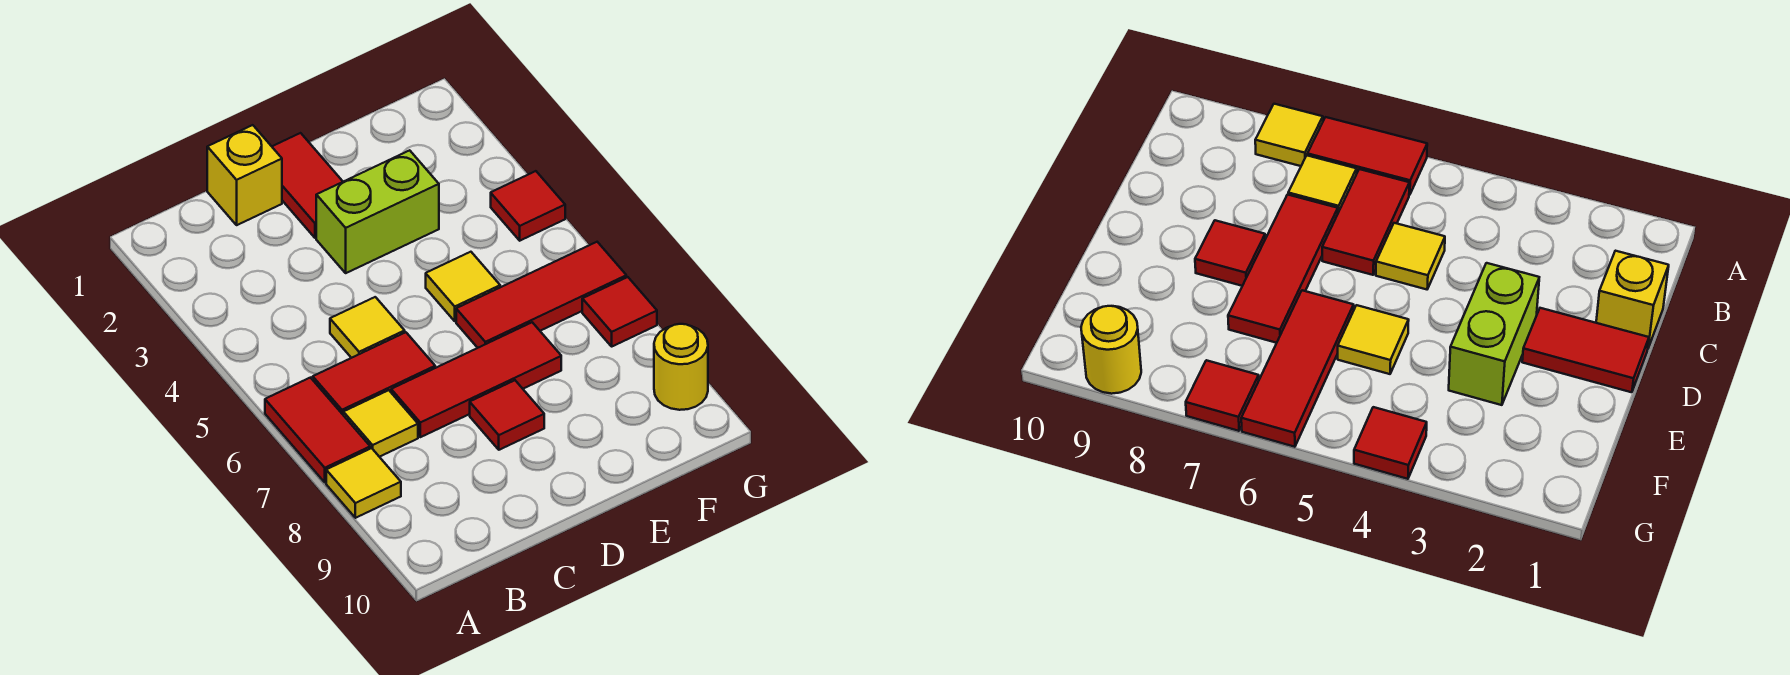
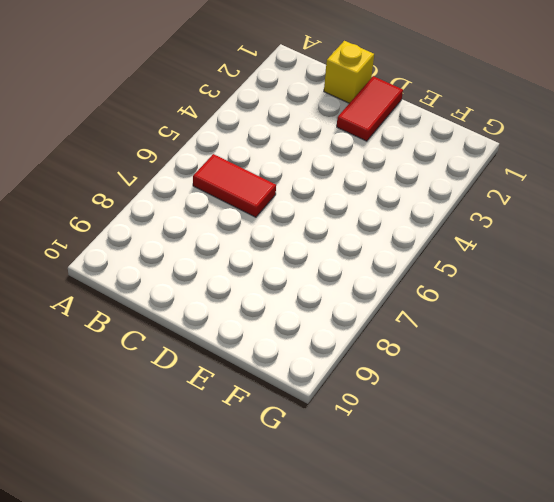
none -> red tile A6:A7 level 1
none -> yellow tile A8 level 1
none -> yellow tile B7 level 1

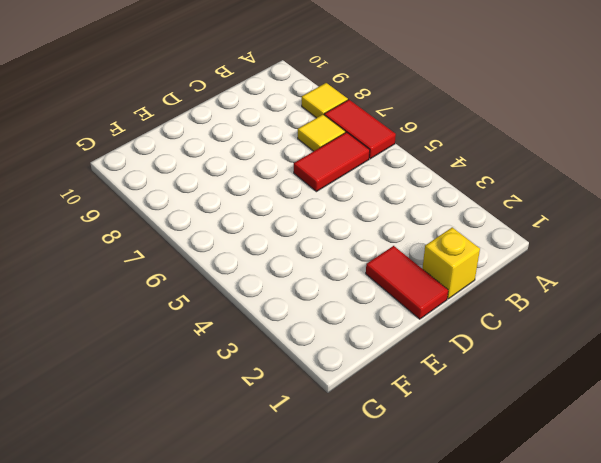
none -> yellow tile C5 level 1
none -> red tile C7:E7 level 1
none -> lime brick D3:E3 level 1

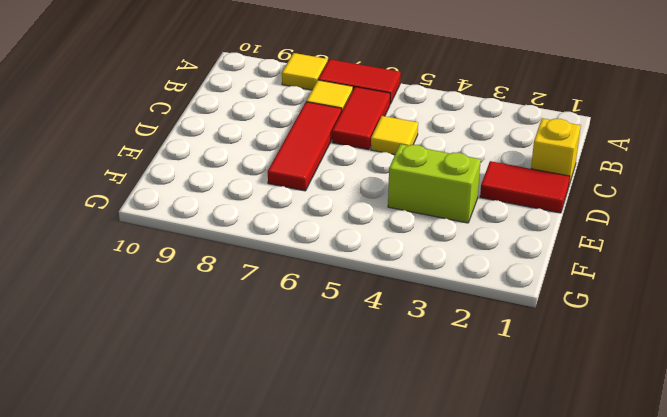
lime brick E3:E4 level 1 -> lime brick D3:E3 level 1
none -> red tile D8 level 1
none -> yellow tile E5 level 1
none -> red tile E6:G6 level 1

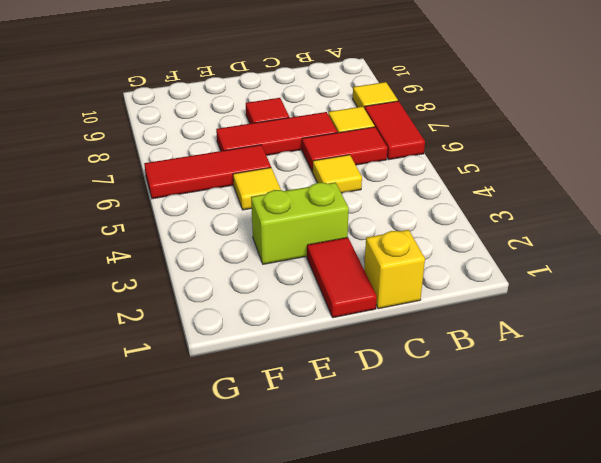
none -> red tile G4 level 1
none -> red tile G7 level 1
none -> yellow round brick G9 level 1

